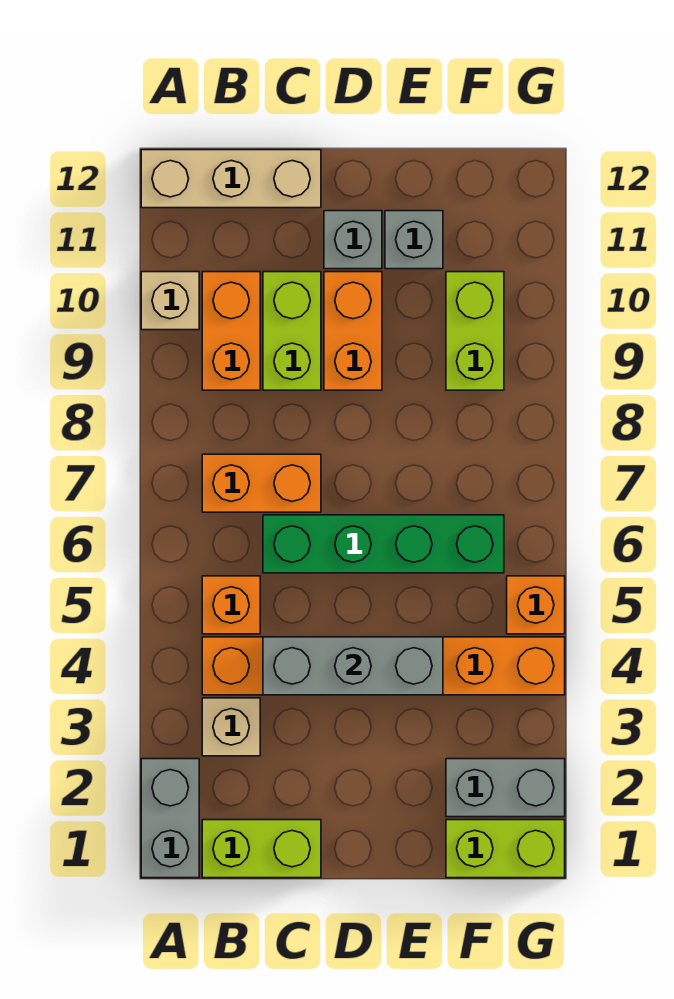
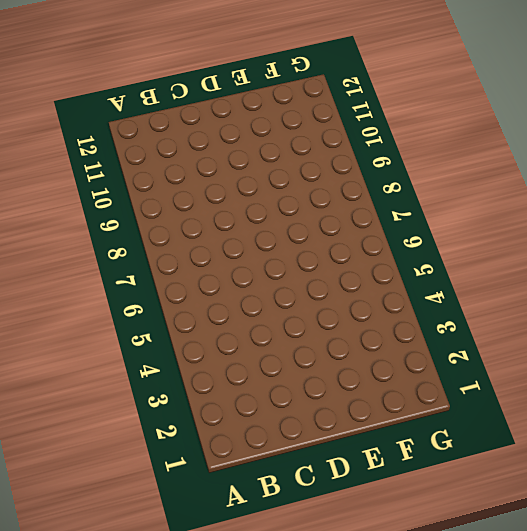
none -> grey brick A1:A2 level 1
none -> tan brick A10 level 1
none -> tan brick A12:C12 level 1

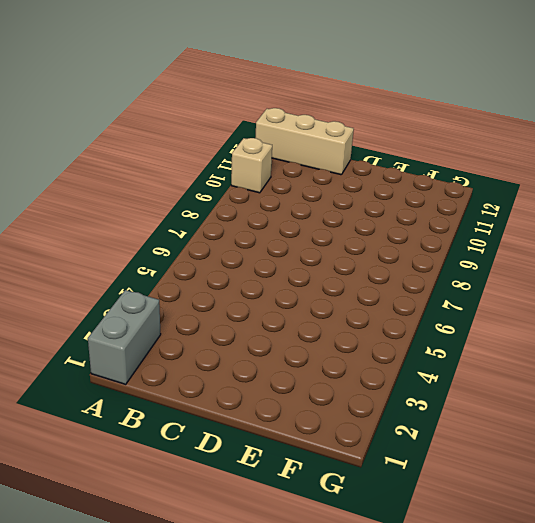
none -> lime brick B1:C1 level 1
none -> tan brick B3 level 1
none -> orange brick B4:G4 level 1

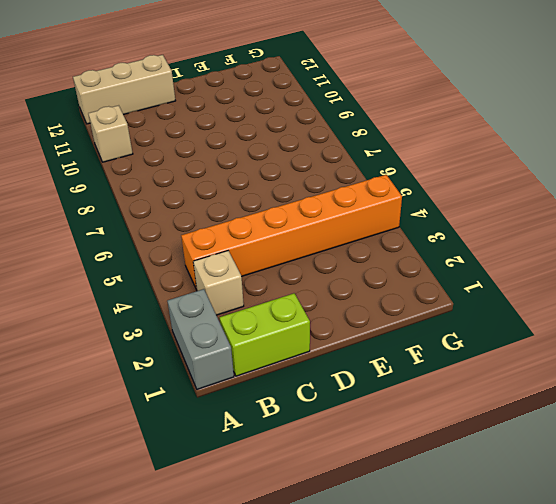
none -> orange brick B5 level 1
none -> orange brick B7:C7 level 1
none -> orange brick B9:B10 level 1

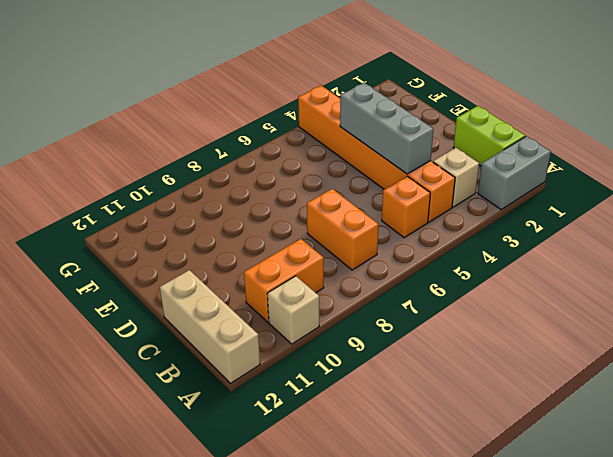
none -> green brick C6:F6 level 1
none -> lime brick C9:C10 level 1
none -> orange brick D9:D10 level 1

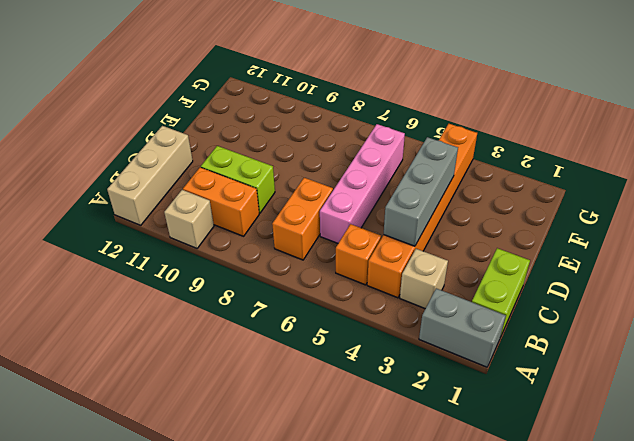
pink brick C6:F6 level 1 -> green brick C6:F6 level 1
none -> orange brick D9:D10 level 1
none -> grey brick D11 level 1
none -> grey brick E11 level 1

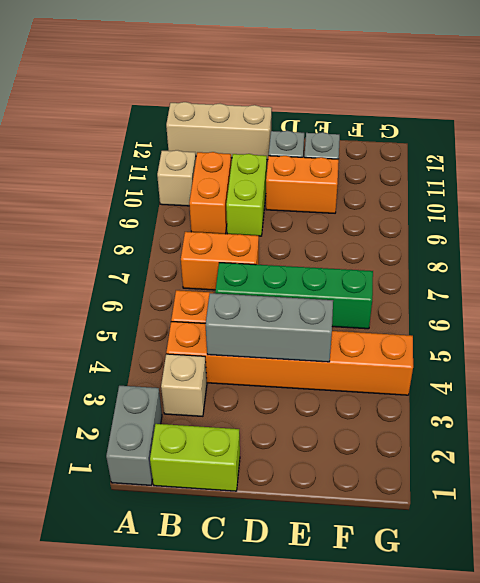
orange brick D10:E10 level 1 -> orange brick D9:D10 level 1
none -> lime brick F1:G1 level 1
none -> grey brick F2:G2 level 1
none -> lime brick F9:F10 level 1

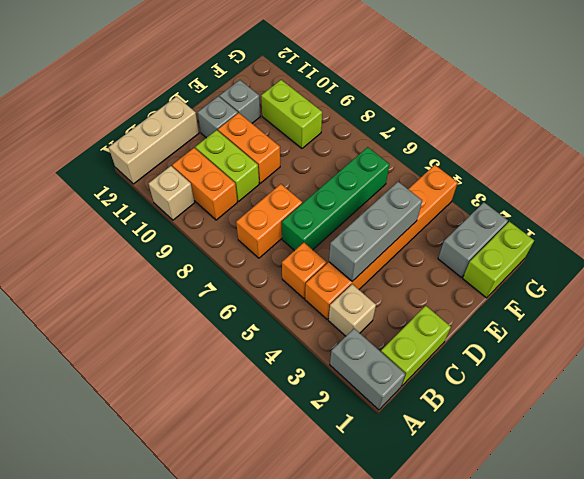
none -> orange brick G5 level 1

